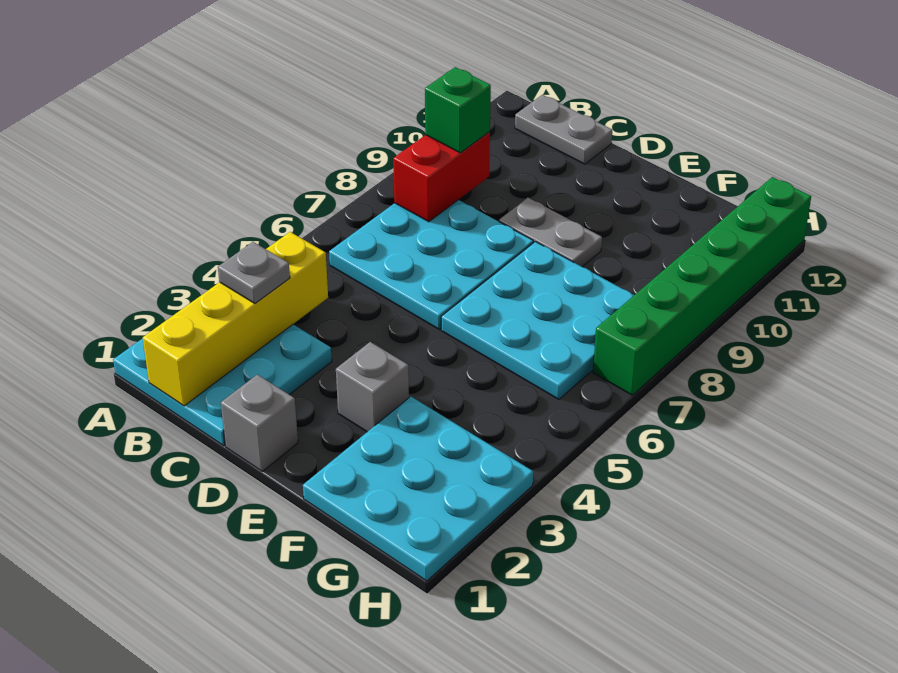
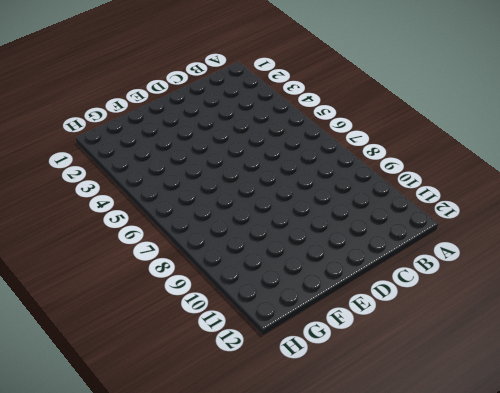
none -> cyan plate A1:C3 level 1
none -> cyan plate B6:D8 level 1
none -> grey plate B12:C12 level 1

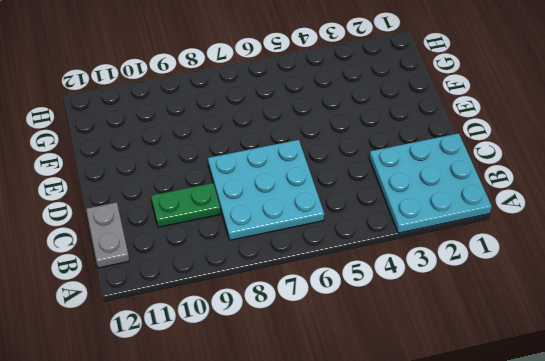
green plate C9:C10 level 1 -> none
none -> grey brick D1 level 1
none -> grey plate D9:E9 level 1
none -> grey brick E3 level 1

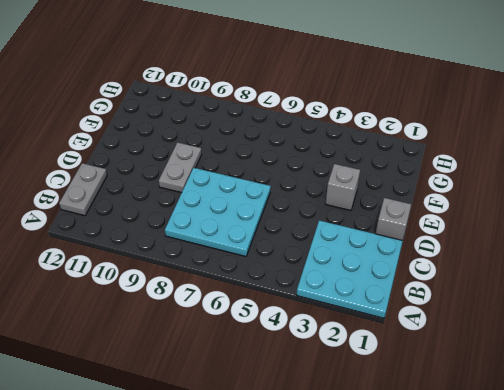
none -> cyan plate E6:G8 level 1
none -> cyan plate F1:H3 level 1
none -> green brick H7:H12 level 1

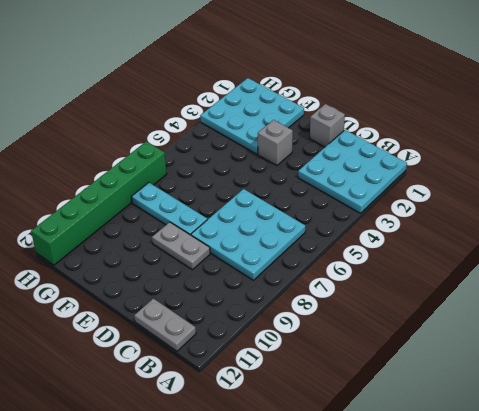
cyan plate E8:G8 level 1 -> cyan plate E6:G8 level 1
none -> yellow brick B1:B4 level 2
none -> red brick B8:B9 level 2
none -> grey plate B3 level 3

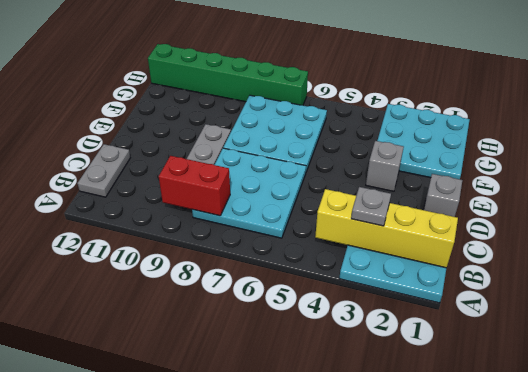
none -> green brick B9 level 3

